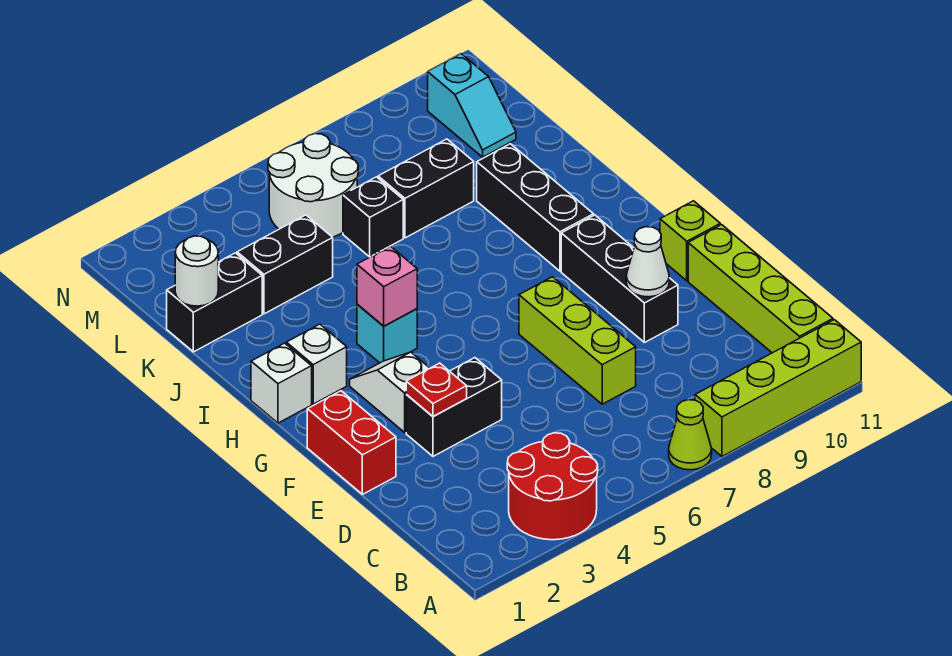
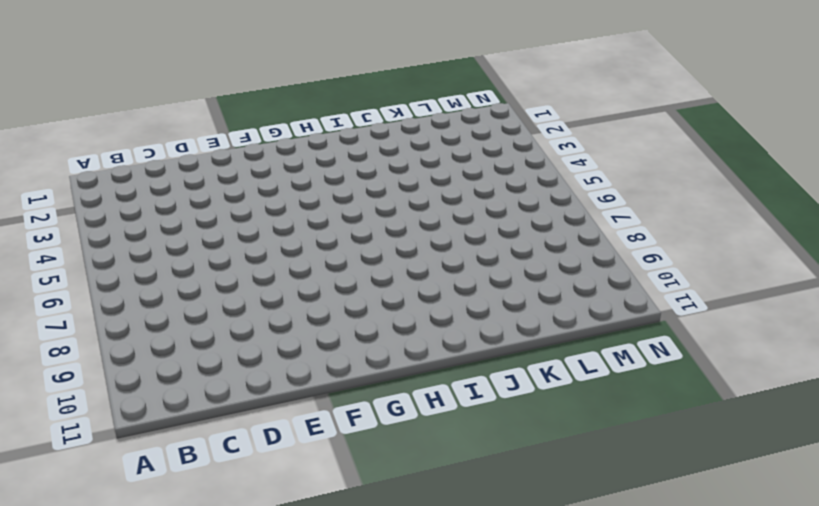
none -> red round brick A3:B4 level 1
none -> lime cone A7 level 1
none -> lime brick A8:A11 level 1

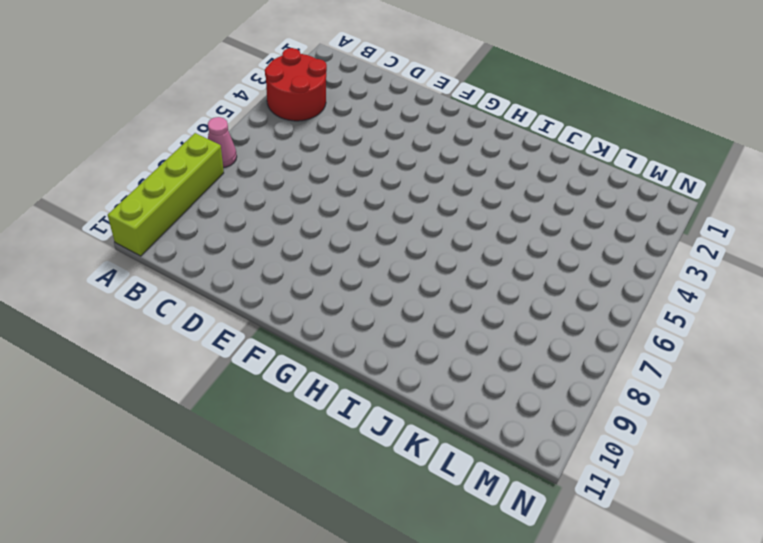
pink cone A7 level 1 -> lime cone A7 level 1
none -> lime brick B11:E11 level 1
none -> lime brick D7:F7 level 1
none -> red brick E1:F1 level 1

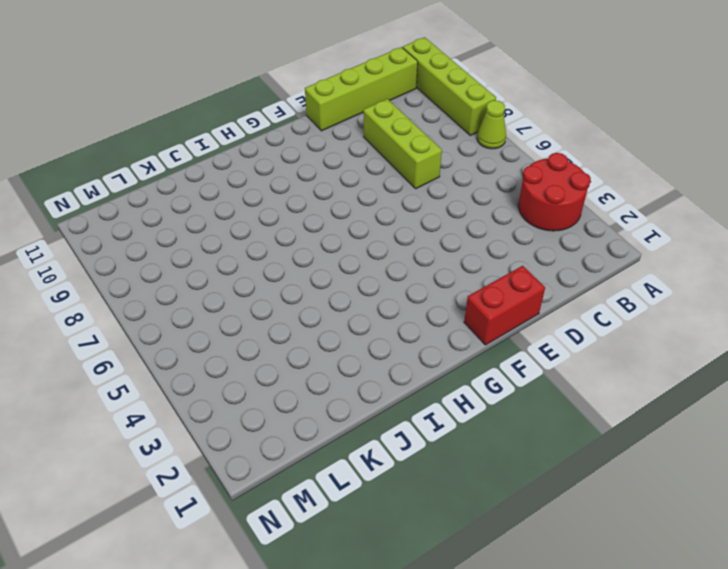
lime brick D7:D9 level 1 -> lime brick D7:F7 level 1
none -> black brick E3:E4 level 1
none -> black brick E9:G9 level 1
none -> white slope F3:G3 level 1 top F

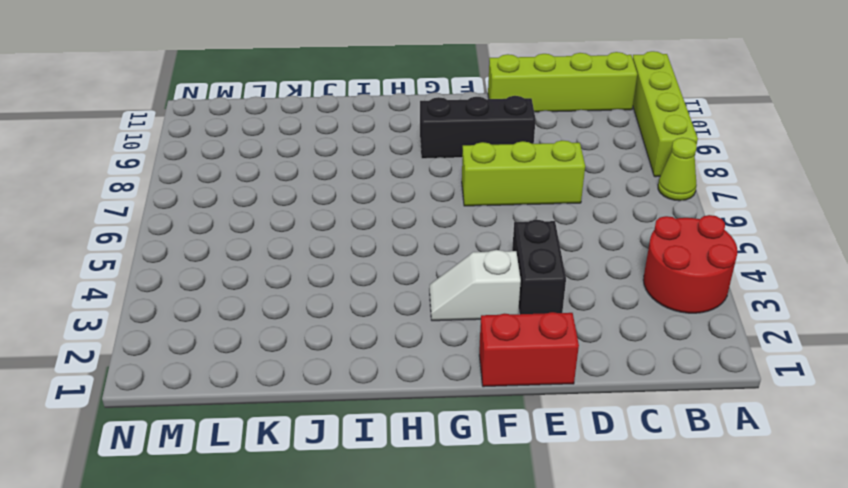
none -> lime brick F11 level 1
none -> white brick H1 level 1
none -> white brick H2 level 1

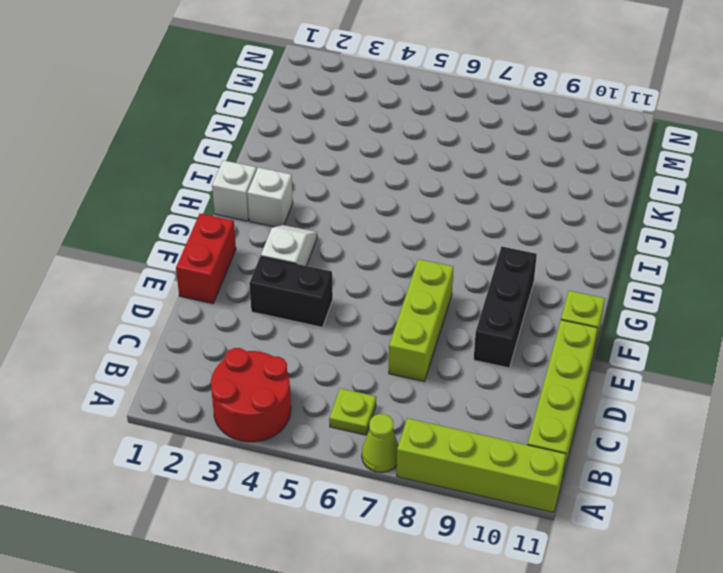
lime plate B6 level 1 -> none
none -> cyan brick H4 level 1
none -> black brick H9:J9 level 1
none -> black brick K1:K2 level 1

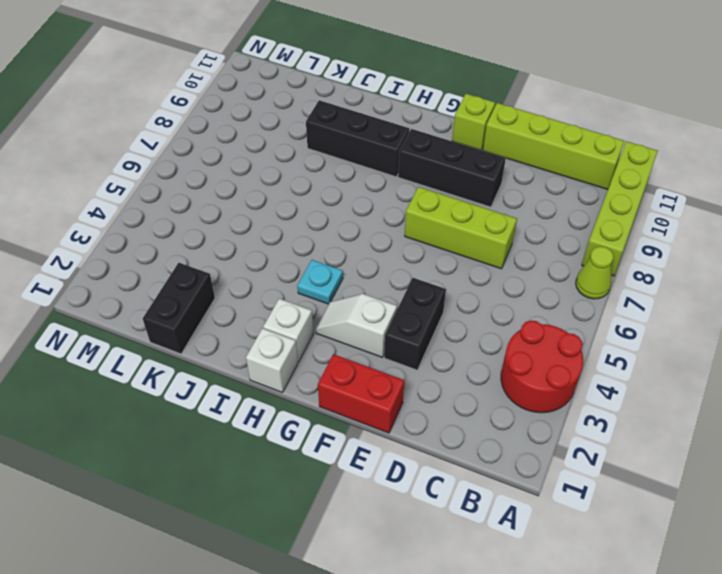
cyan plate H4 level 1 -> cyan brick H4 level 1
none -> black brick K3:K4 level 1
none -> black brick K6 level 1
none -> black brick K7:K8 level 1

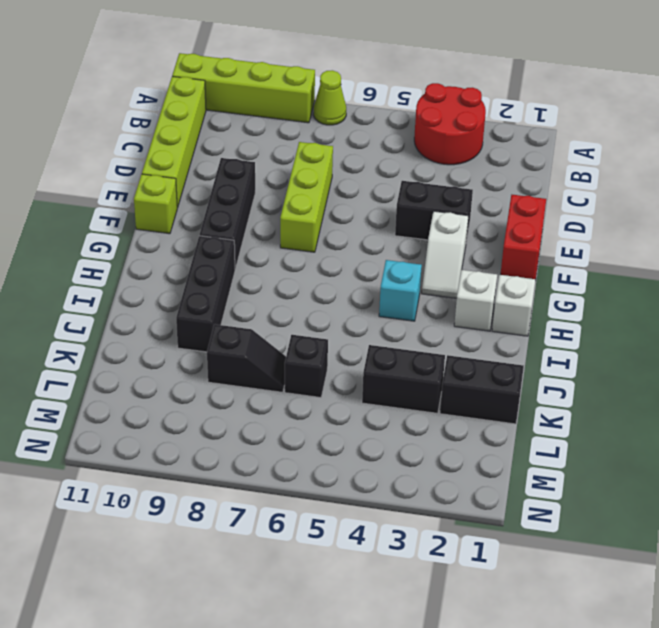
black slope K7:K8 level 1 top 8 -> black brick K7:K8 level 1
none -> white round brick L5:M6 level 1
none -> cyan slope L10:M10 level 1 top M
none -> red plate E3 level 2

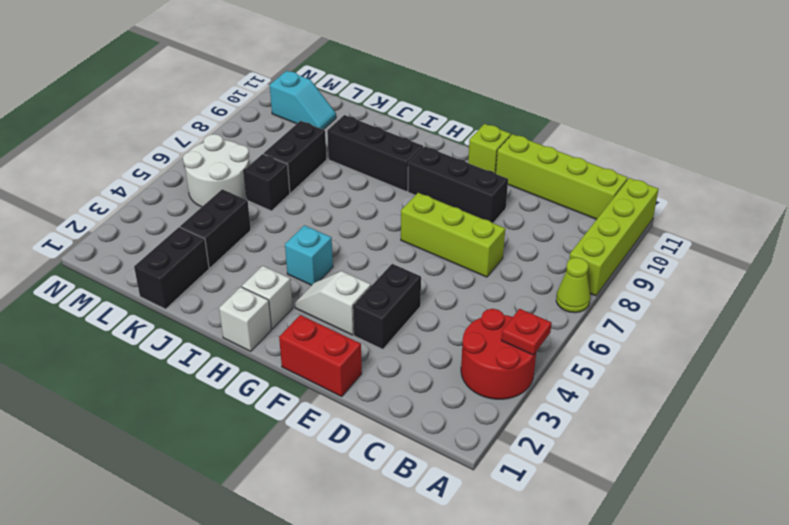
red plate A4 level 2 -> red plate E3 level 2
none -> white cone E9 level 2
none -> pink brick H4 level 2
none -> white round brick K1 level 2

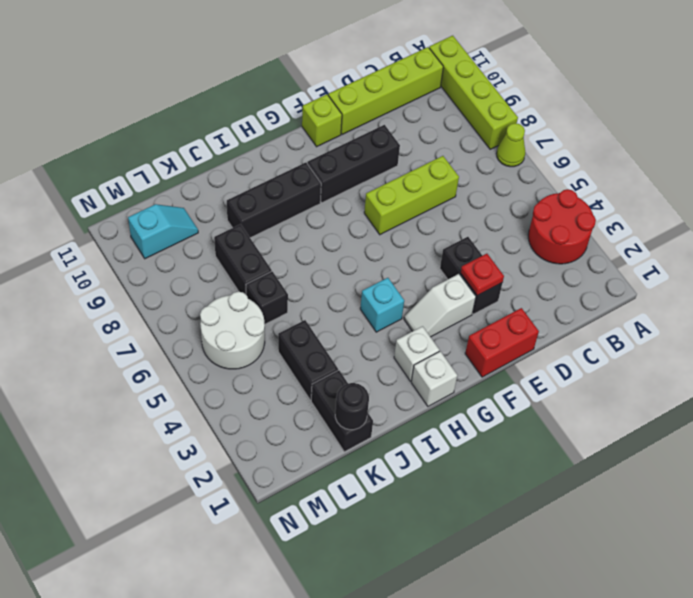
black round brick K1 level 2 -> white round brick K1 level 2
none -> white cone E9 level 2
none -> pink brick H4 level 2

